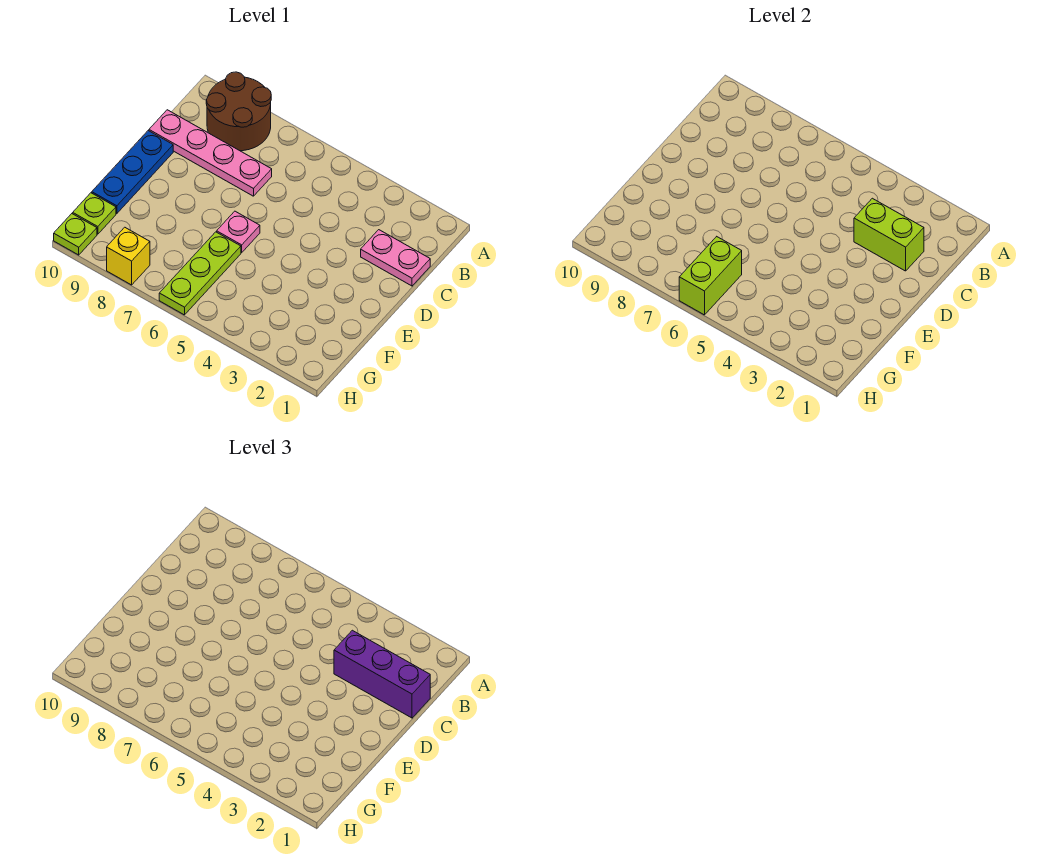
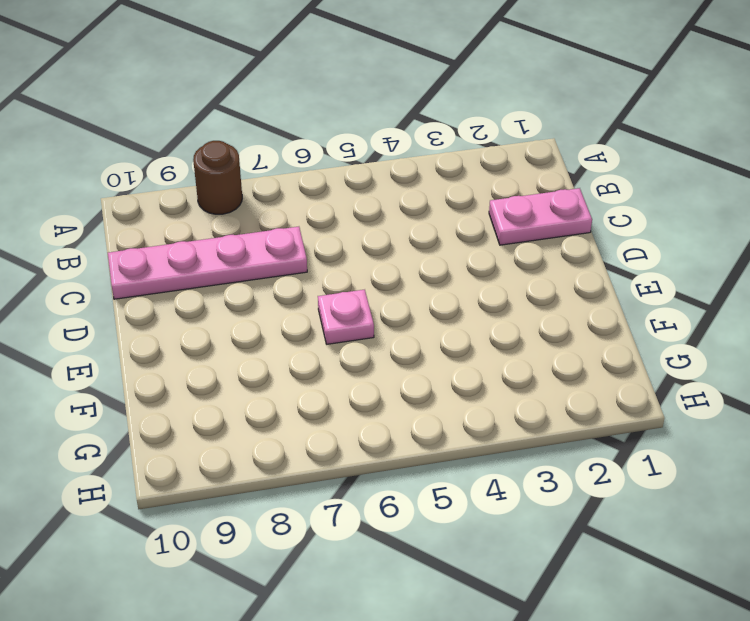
brown round brick A8 level 1 -> brown round brick A8:B9 level 1
none -> blue plate D10:F10 level 1
none -> lime plate F6:H6 level 1
none -> lime plate G10 level 1

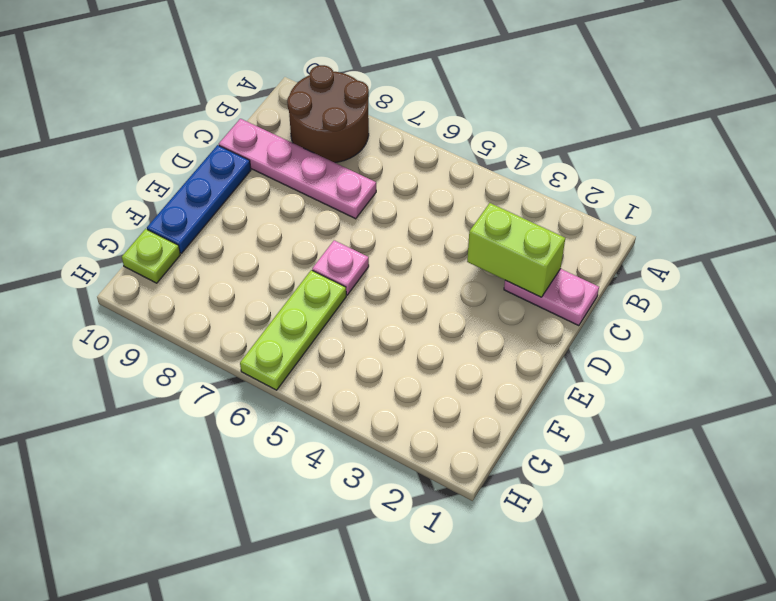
none -> yellow brick H8 level 1
none -> lime plate H10 level 1
none -> lime brick G6:H6 level 2

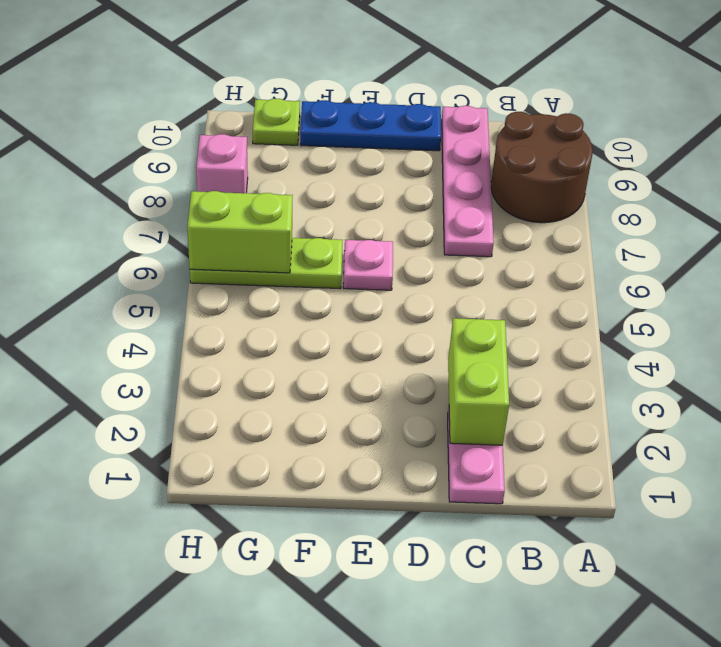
pink brick H8 level 1 -> yellow brick H8 level 1
none -> lime plate H10 level 1
none -> purple brick C1:C3 level 3

